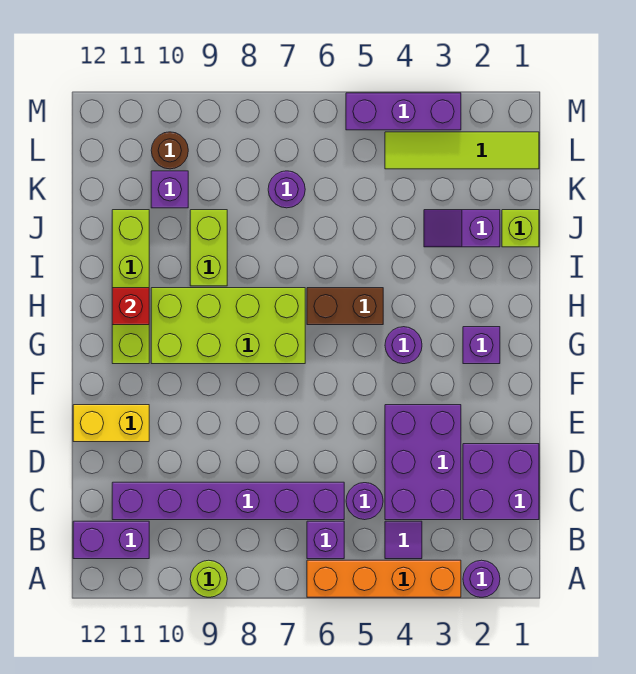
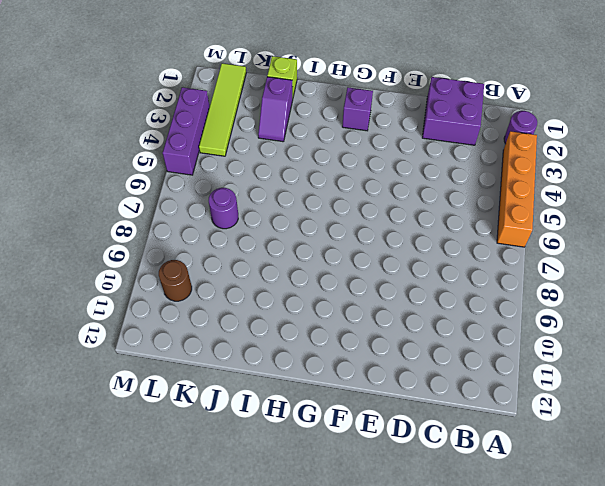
none -> lime round brick A9 level 1
none -> purple tile B4 level 1
none -> purple brick B6 level 1

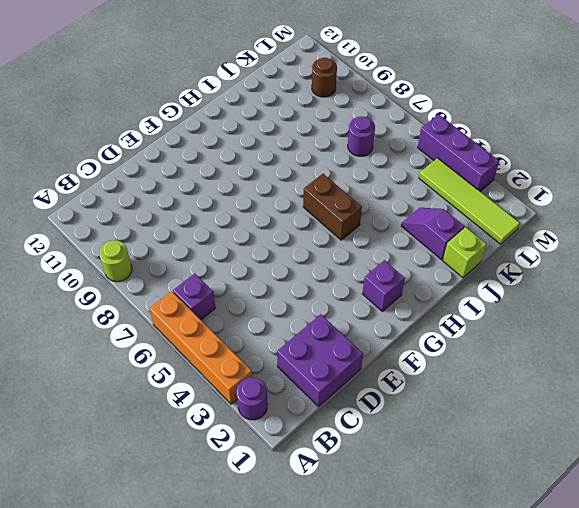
none -> purple tile B4 level 1
none -> purple brick B11:B12 level 1
none -> purple brick C3:E4 level 1

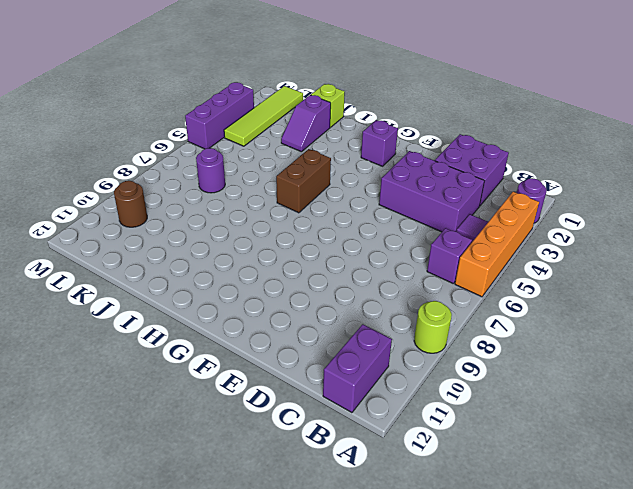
none -> purple round brick C5 level 1
none -> purple brick C6:C11 level 1
none -> yellow brick E11:E12 level 1

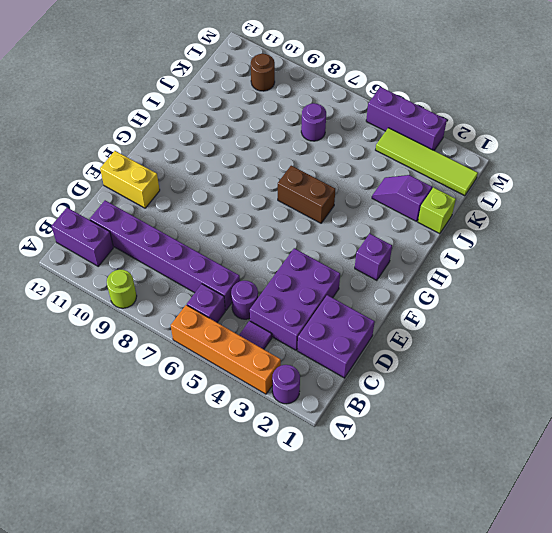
none -> purple round brick G4 level 1
none -> lime brick G7:H10 level 1
none -> lime brick G11:J11 level 1

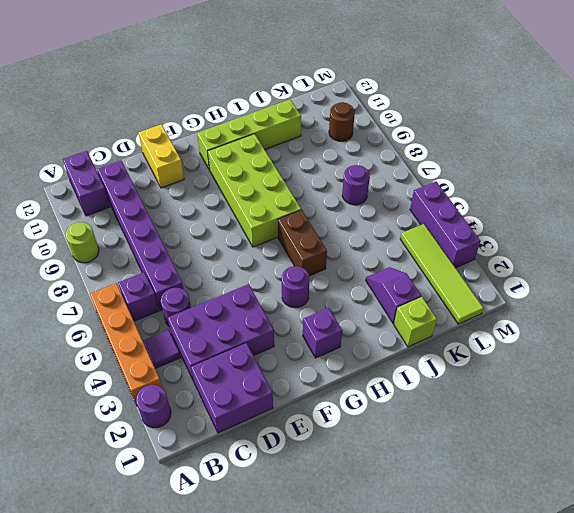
none -> lime brick I9:J9 level 1
none -> purple brick K10 level 1
none -> red brick H11 level 2

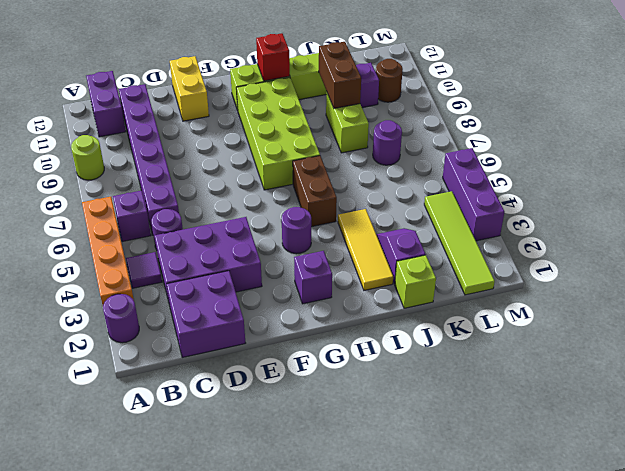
yellow tile I2:I4 level 1 -> none
lime brick J8:J9 level 1 -> lime brick I9:J9 level 1
brown brick J9:J10 level 2 -> none

